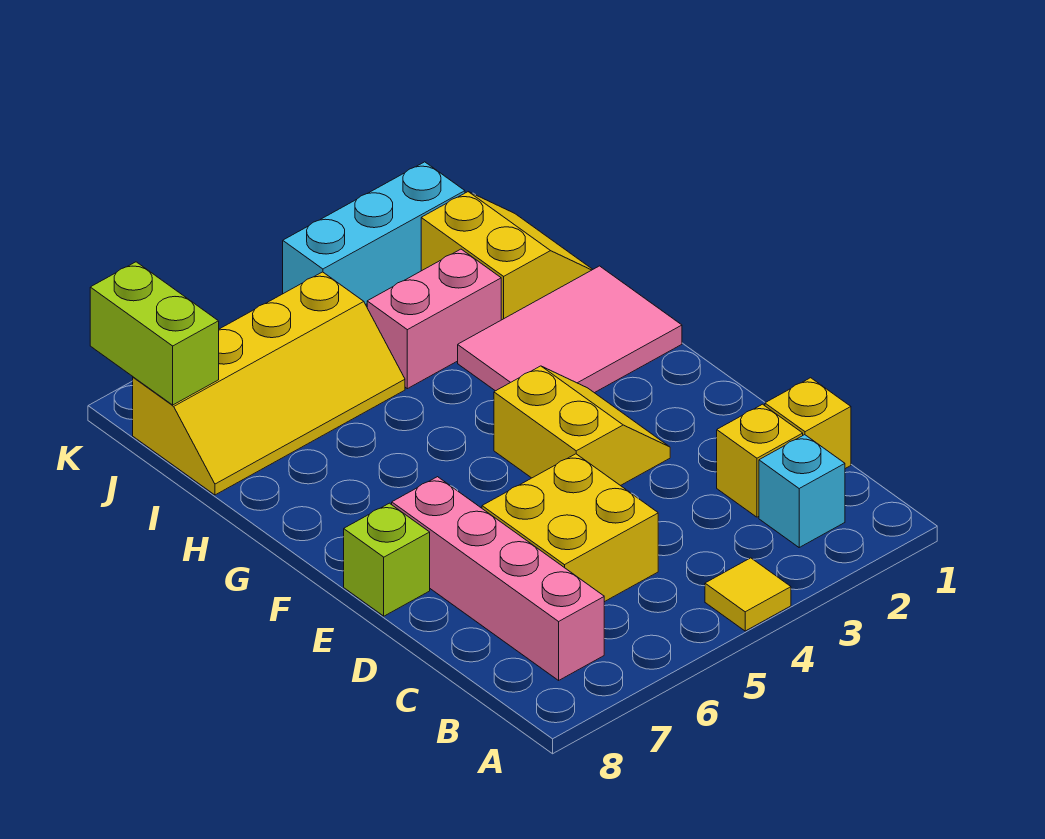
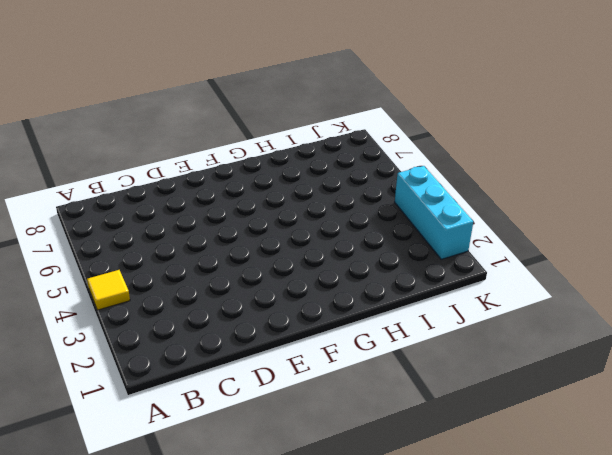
none -> cyan brick B2 level 1
none -> pink brick B7:E7 level 1
none -> yellow brick C1 level 1

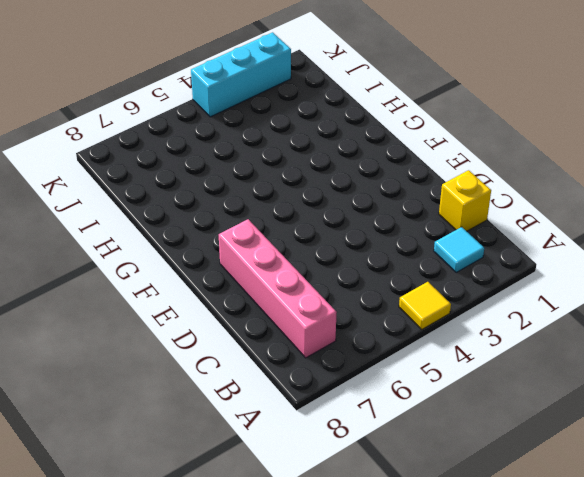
cyan tile B2 level 1 -> cyan brick B2 level 1
none -> yellow brick C2 level 1
none -> yellow brick C5:D6 level 1
none -> yellow slope E3:F4 level 1 top 4

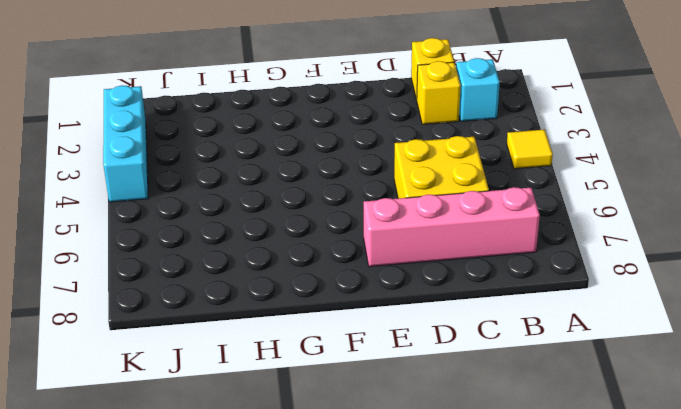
none -> yellow slope E3:F4 level 1 top 4
none -> lime brick E8 level 1
none -> pink tile G1:H3 level 1

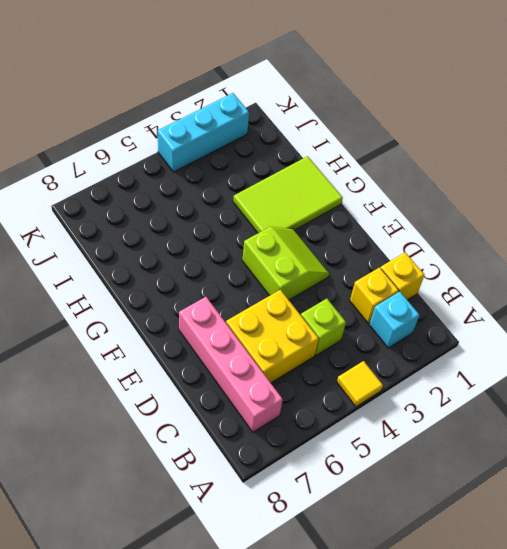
lime brick C4 level 1 -> lime brick E8 level 1
lime slope E3:F4 level 1 top 4 -> yellow slope E3:F4 level 1 top 4
lime tile G1:H3 level 1 -> pink tile G1:H3 level 1
none -> yellow slope I1:J2 level 1 top 2
none -> pink brick I3:I4 level 1
none -> yellow slope I5:J8 level 1 top J

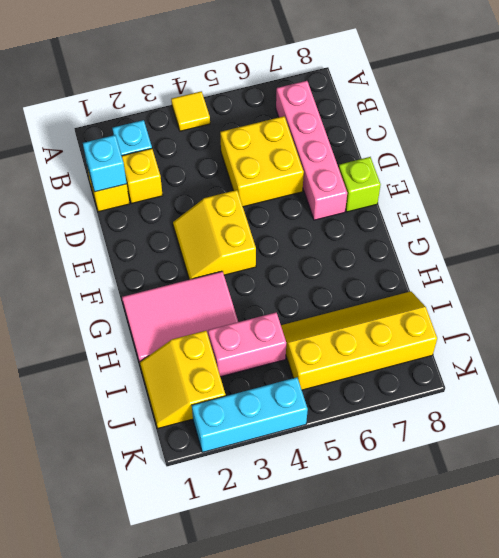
cyan brick C1 level 2 -> none
none -> lime brick J8:K8 level 2

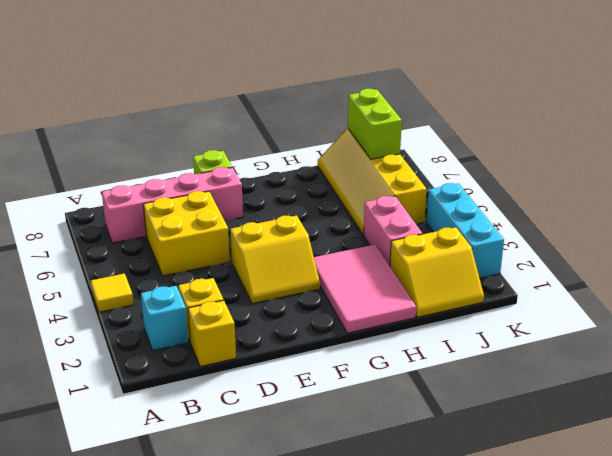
lime brick J7:J8 level 2 -> lime brick J8:K8 level 2

